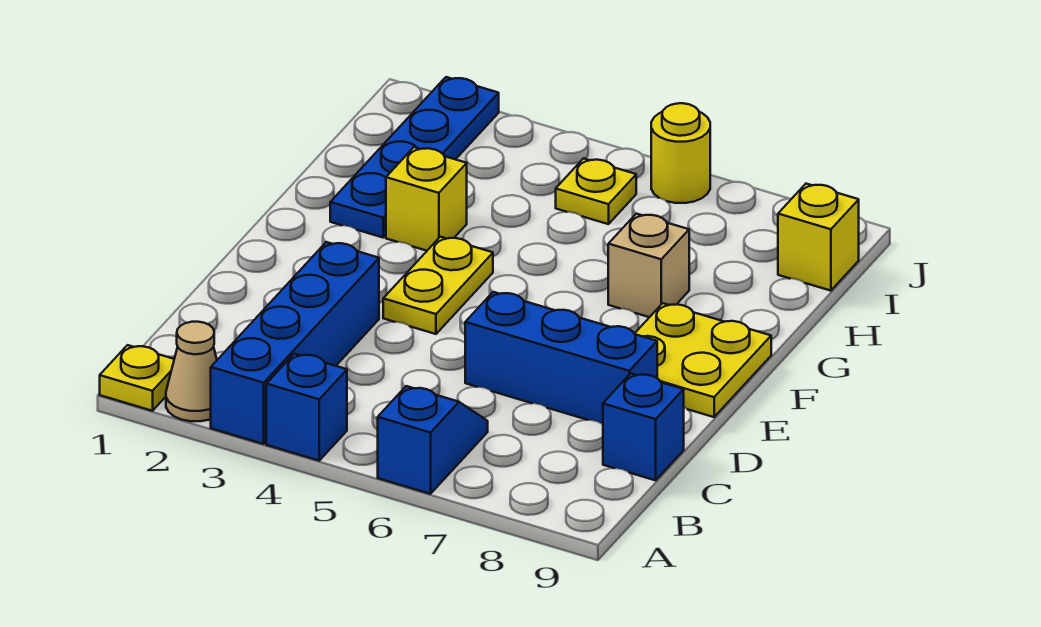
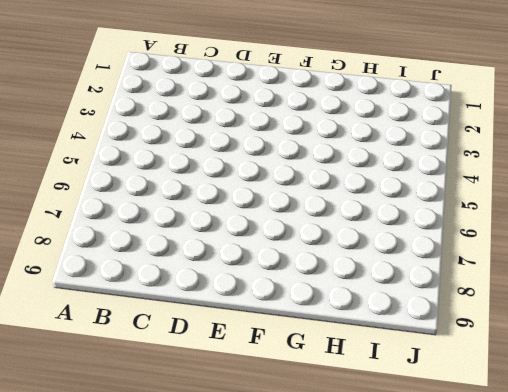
none -> yellow plate A1 level 1
none -> tan cone A2 level 1
none -> blue brick A3:D3 level 1

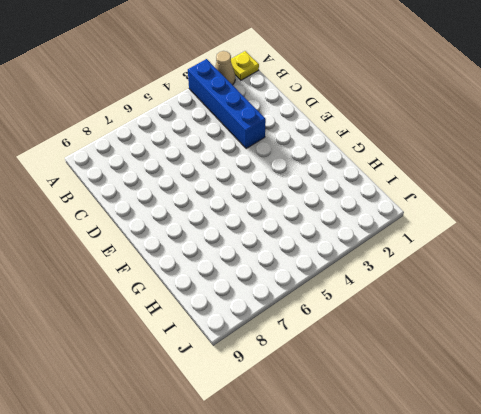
none -> blue brick A4 level 1
none -> blue slope A6:B6 level 1 top A
none -> blue brick C9 level 1

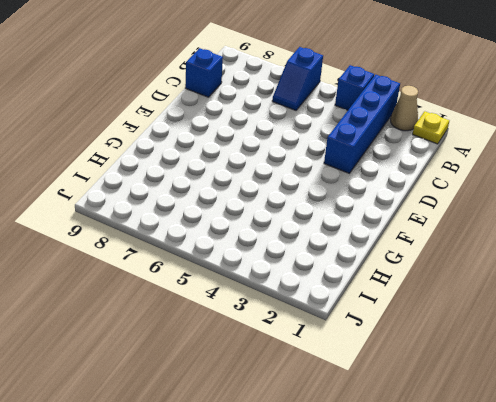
none -> blue brick D6:D8 level 1
none -> yellow plate E4:F4 level 1
none -> yellow plate E8:F9 level 1

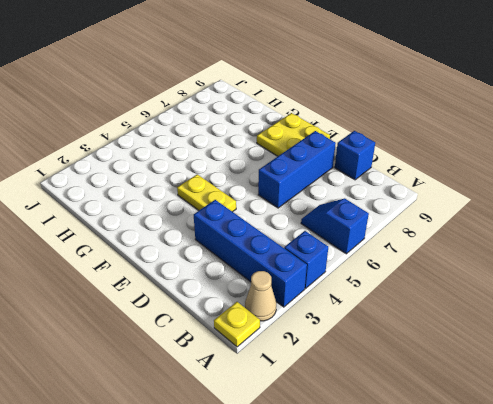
none -> blue plate G2:J2 level 1
none -> yellow brick G3 level 1
none -> tan brick G7 level 1

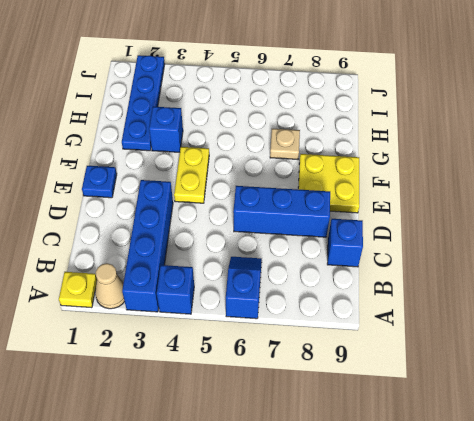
blue plate E1 level 1 -> none
blue brick G3 level 1 -> yellow brick G3 level 1
tan plate G7 level 1 -> tan brick G7 level 1
none -> yellow plate I5 level 1
none -> yellow brick I9 level 1
none -> yellow round brick J6 level 1

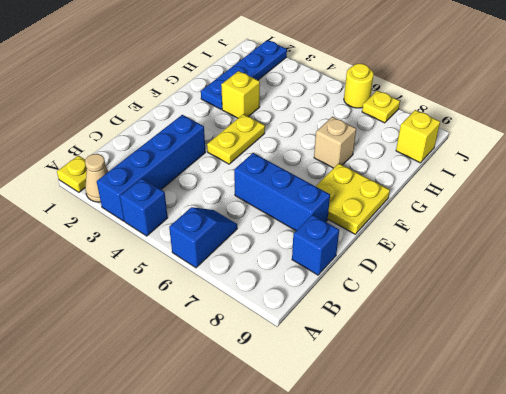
yellow plate J7 level 1 -> yellow plate I5 level 1

